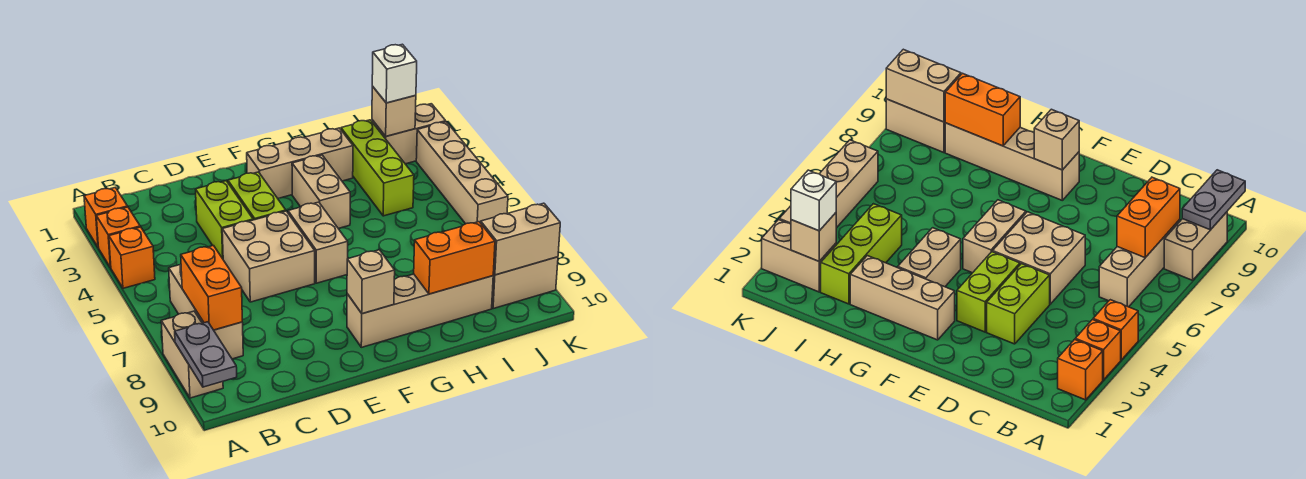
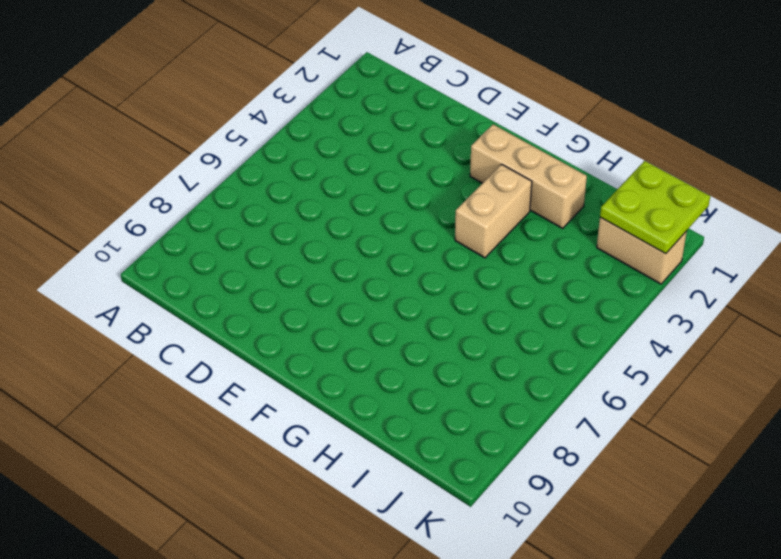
lime plate J1:K2 level 2 -> tan brick J2 level 2
none -> orange brick A2 level 1
none -> orange brick A3 level 1
none -> orange brick A4 level 1

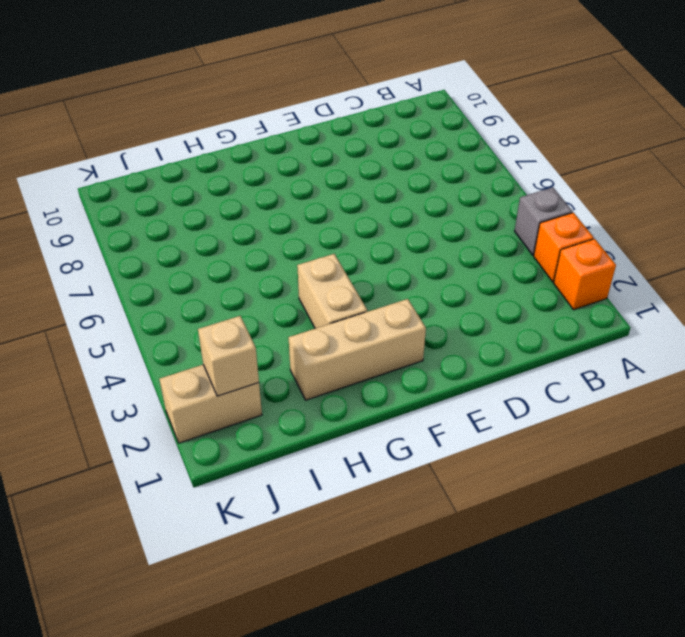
grey brick A4 level 1 -> orange brick A4 level 1
none -> tan brick A8:A9 level 1
none -> tan brick B6:B8 level 1
none -> lime brick D3:D4 level 1

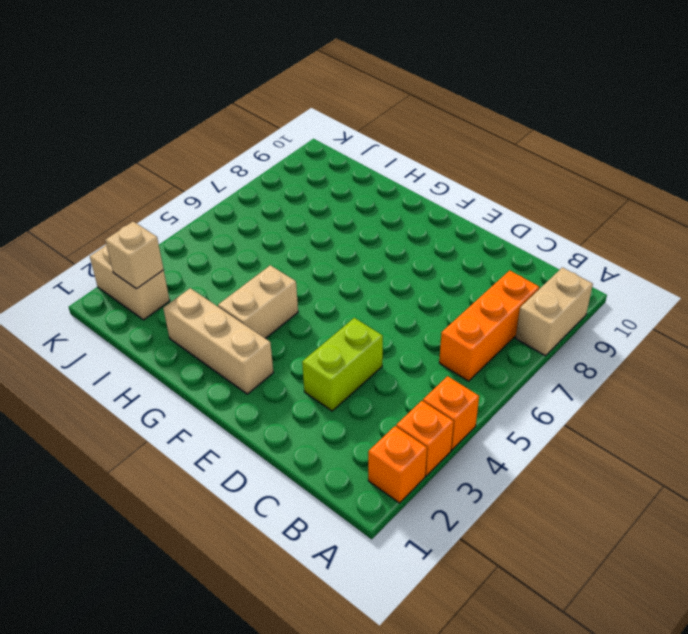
orange brick B6:B8 level 1 -> tan brick B6:B8 level 1
none -> tan brick D5:E6 level 1
none -> lime brick E3:E4 level 1
none -> tan brick F5:F6 level 1

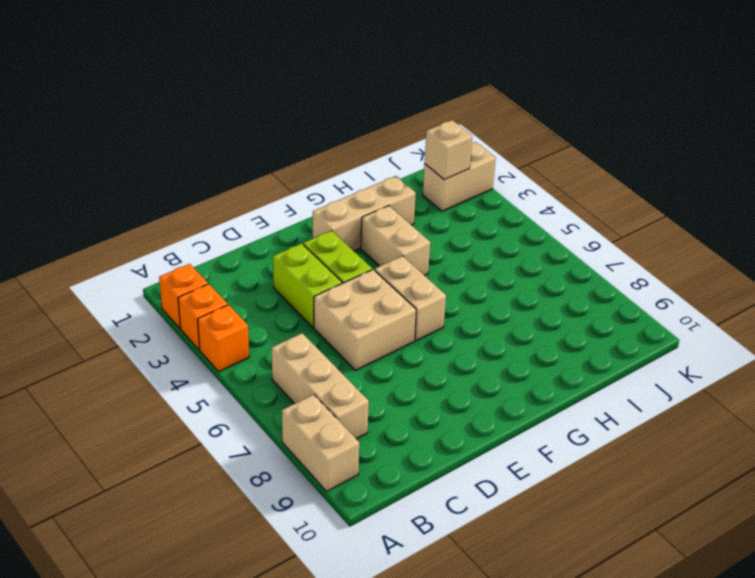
none -> tan brick F9:I9 level 1
none -> lime brick I2:I4 level 1
none -> tan brick J9:K9 level 1

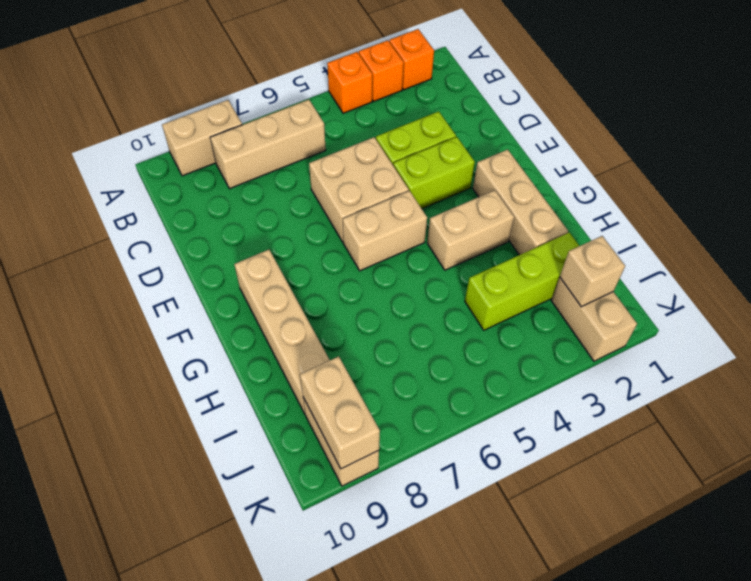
none -> tan brick K3:K6 level 1
none -> grey plate A9:A10 level 2
none -> orange brick B7:B8 level 2

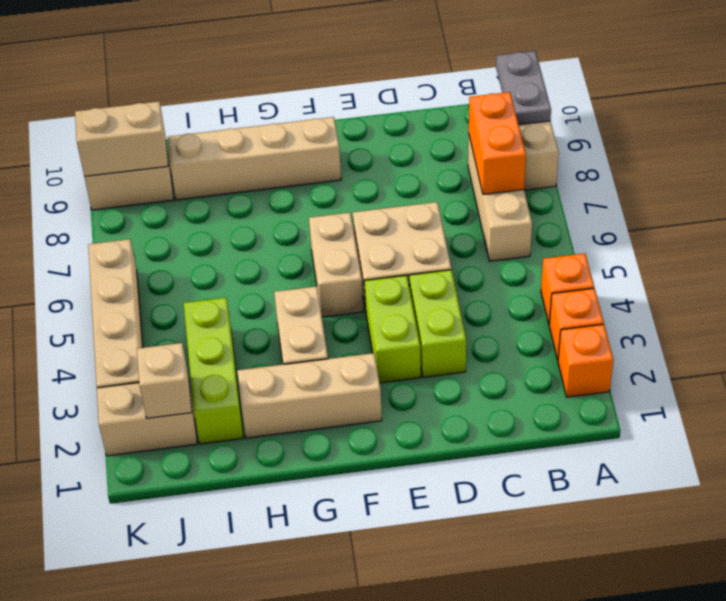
none -> tan brick F9 level 2
none -> orange brick H9:I9 level 2
none -> white brick J2 level 3

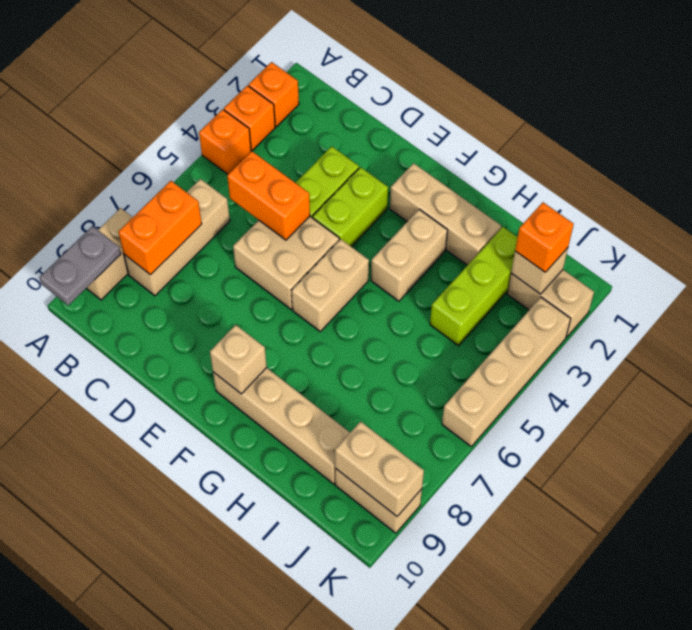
orange brick C5:D5 level 2 -> orange brick H9:I9 level 2
orange brick J2 level 3 -> white brick J2 level 3

